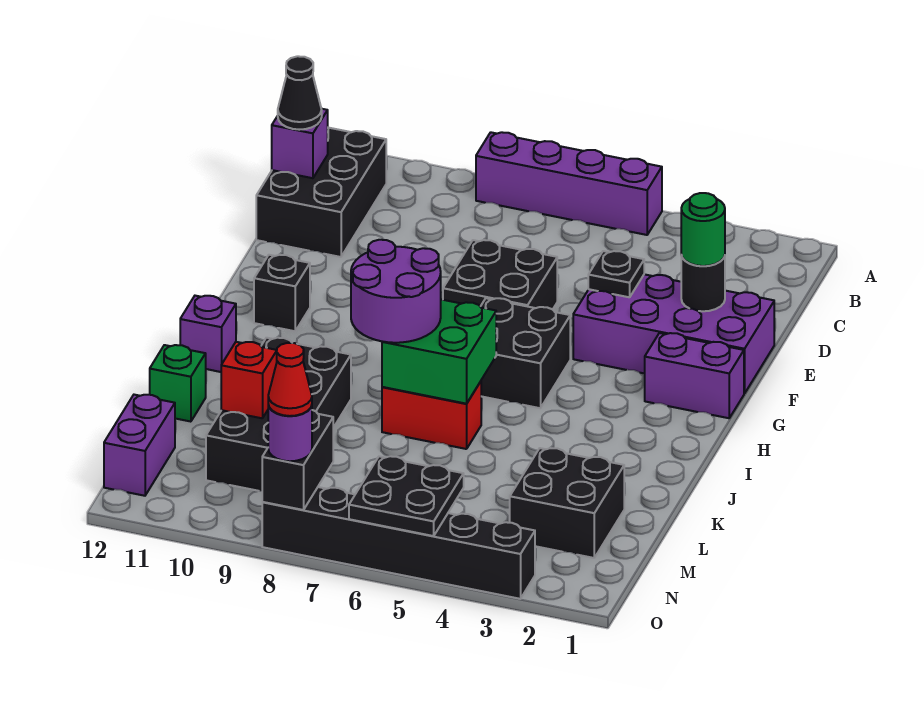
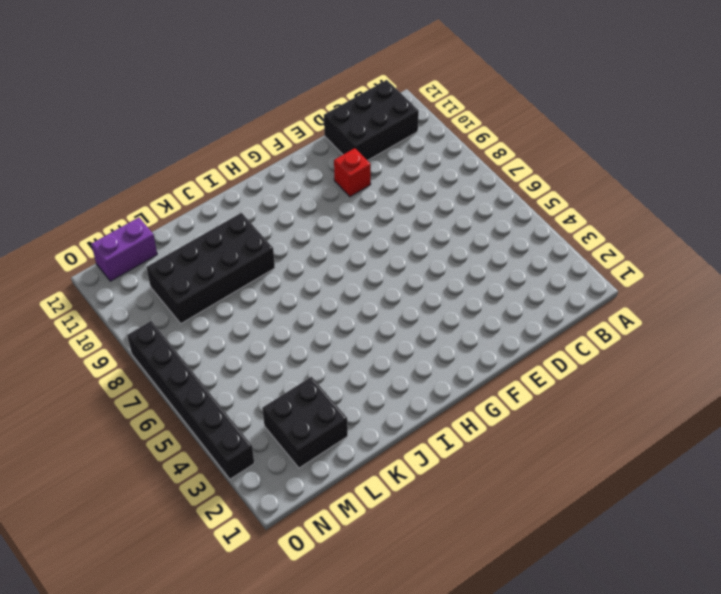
red brick E10 level 1 -> red brick L10 level 2
none -> purple brick A5:A8 level 1
none -> purple brick E1:F4 level 1
none -> black brick E6:F7 level 1

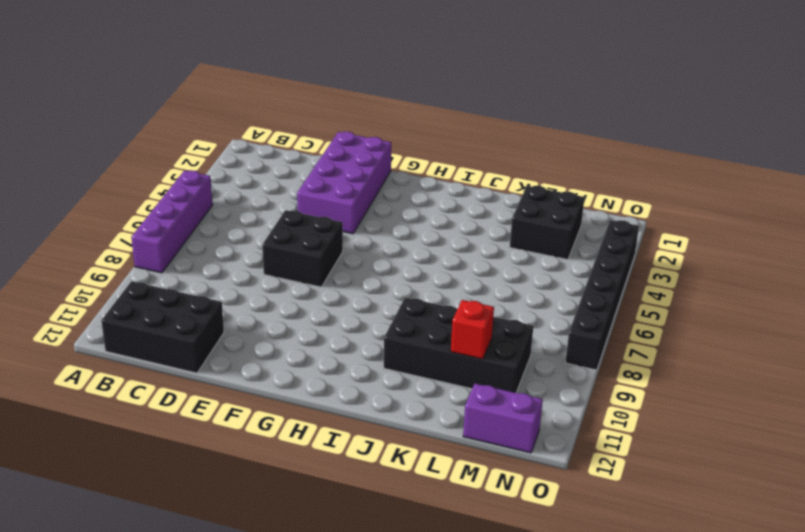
none -> purple brick G1:G2 level 1
none -> black brick G5:H6 level 1
none -> black brick G11 level 1

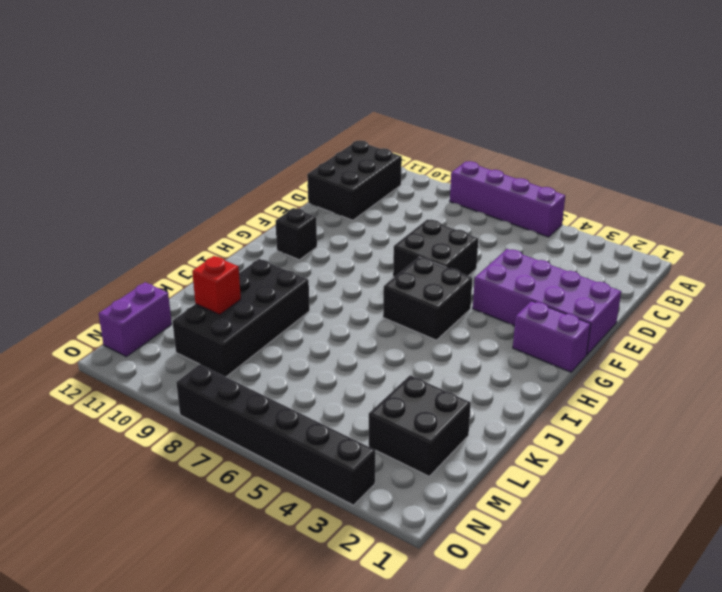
none -> purple brick I12 level 1
none -> red brick J6:J7 level 1
none -> green brick K12 level 1

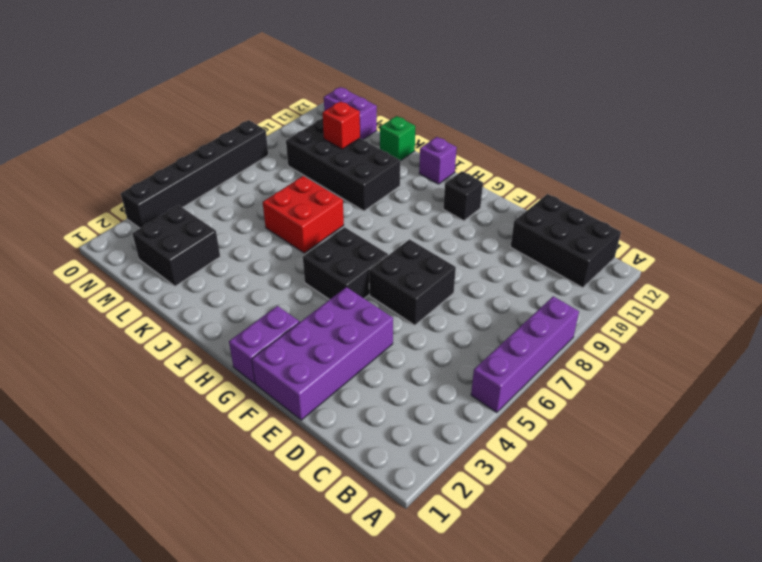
red brick J6:K7 level 1 -> red brick J6:J7 level 1
none -> purple brick C12 level 2
none -> black round brick E2 level 2
none -> black plate E4 level 2

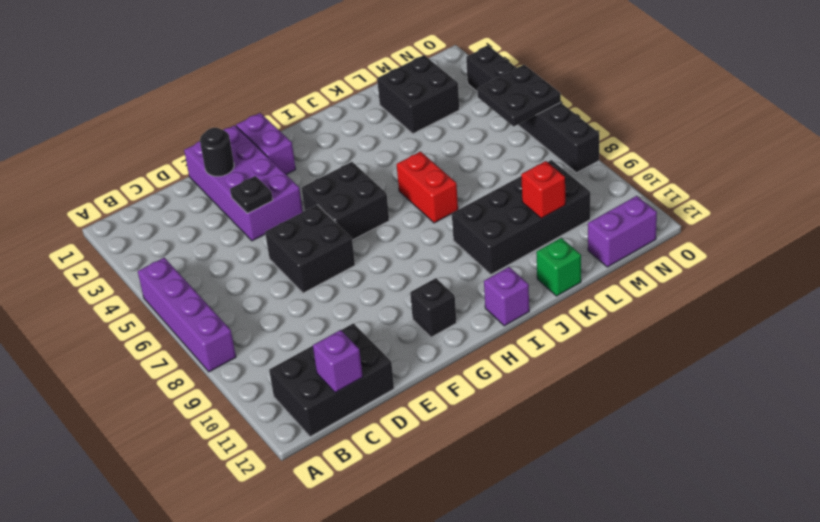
none -> green brick I6:J7 level 2
none -> black brick N8:O8 level 2
none -> black cone C12 level 3

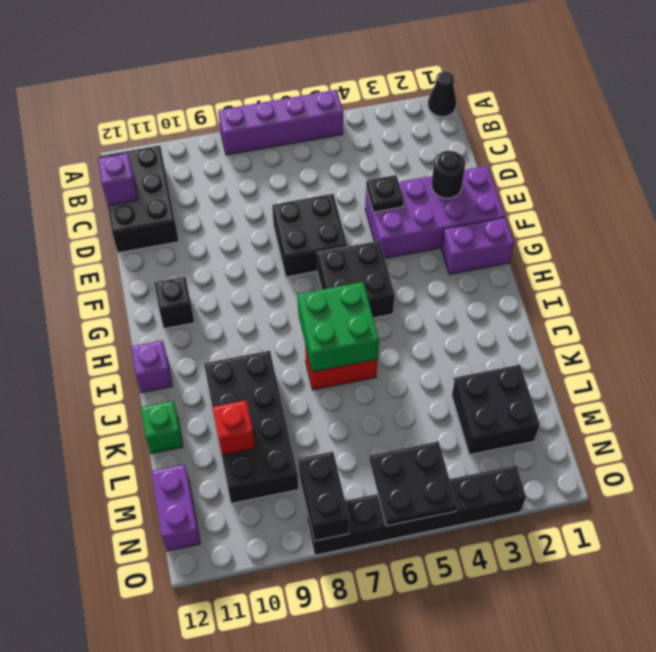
black cone A1 level 1 -> black cone C12 level 3
none -> green round brick E2 level 3
none -> purple round brick I7:J8 level 3
none -> purple round brick O8 level 3

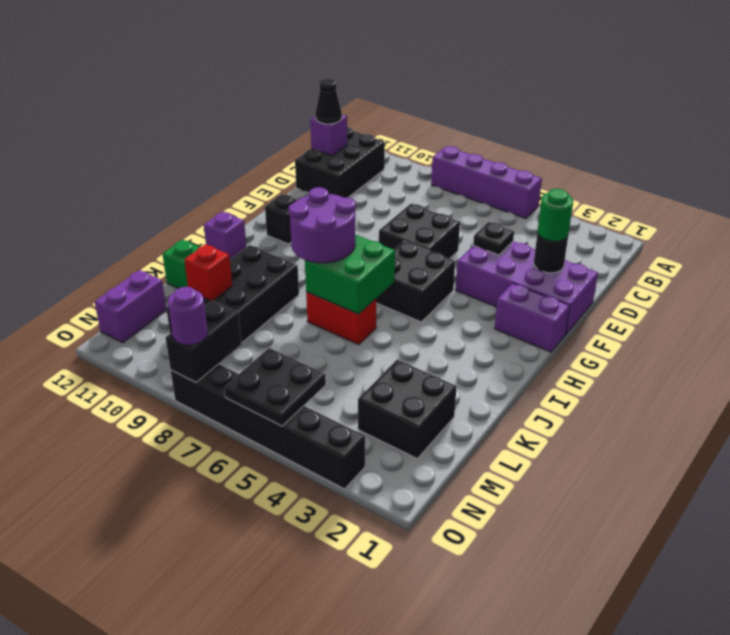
none -> red cone O8 level 4

